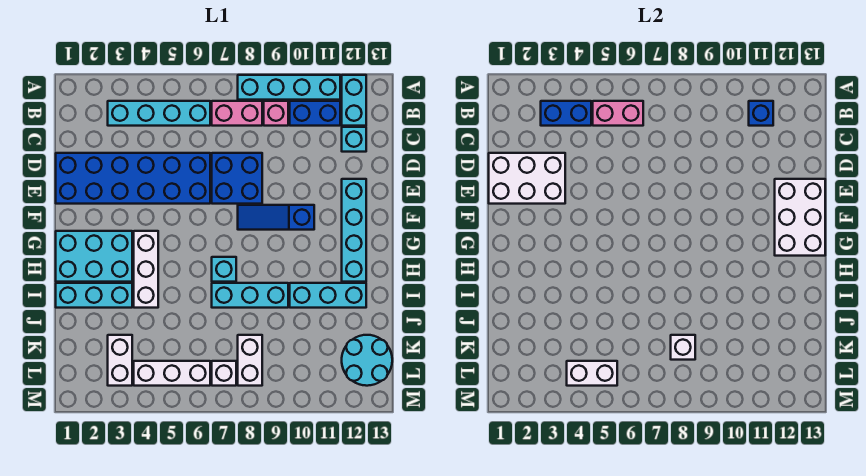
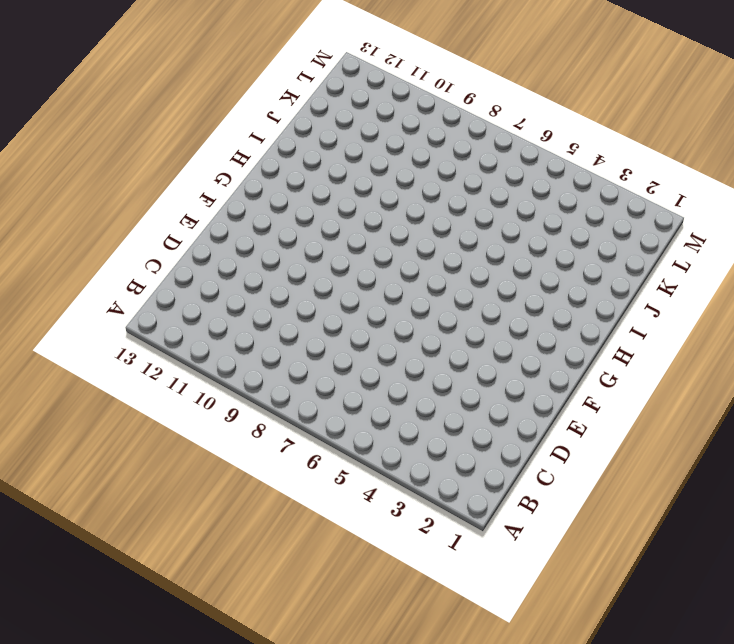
none -> cyan brick A8:A11 level 1
none -> cyan brick A12:B12 level 1
none -> cyan brick B3:B6 level 1

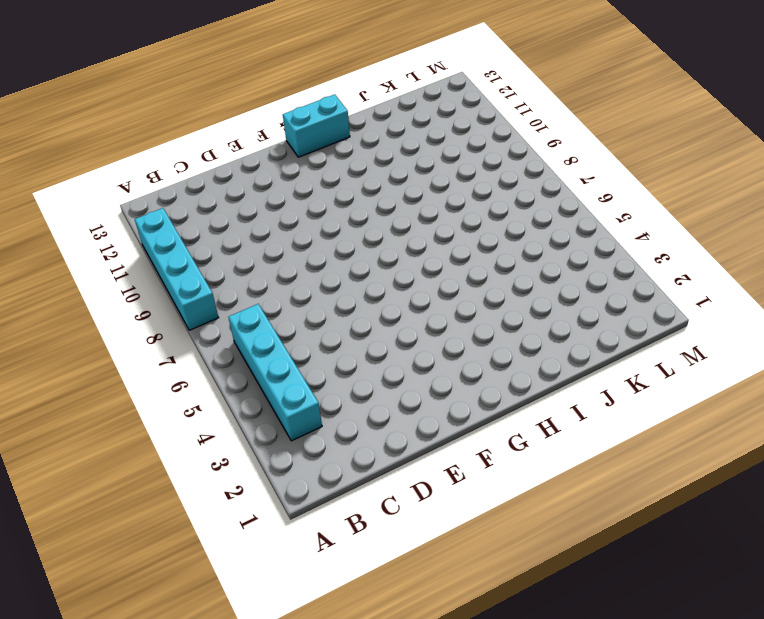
cyan brick G13:H13 level 1 -> cyan brick A12:B12 level 1
none -> pink brick B7:B8 level 1
none -> pink brick B9 level 1
none -> blue brick B10:B11 level 1

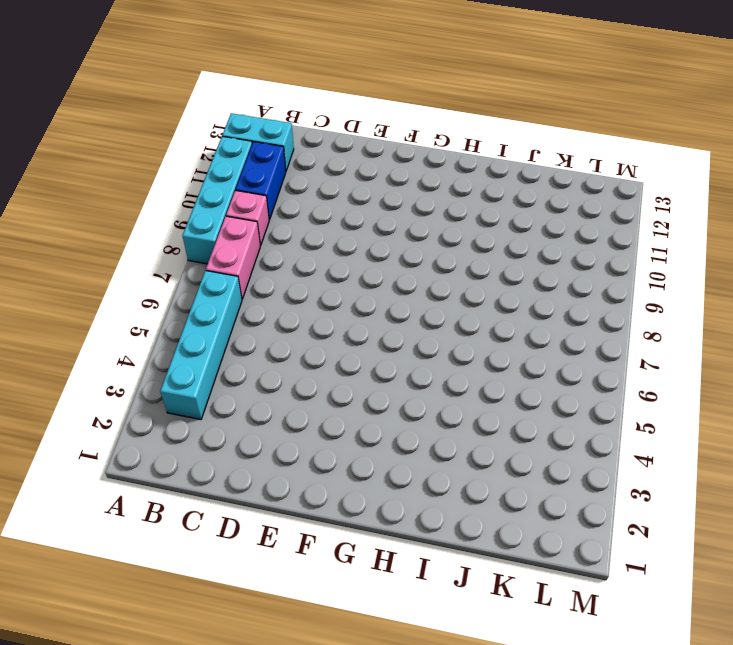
none -> cyan brick C12 level 1
none -> blue brick D1:E6 level 1
none -> blue brick D7:E8 level 1

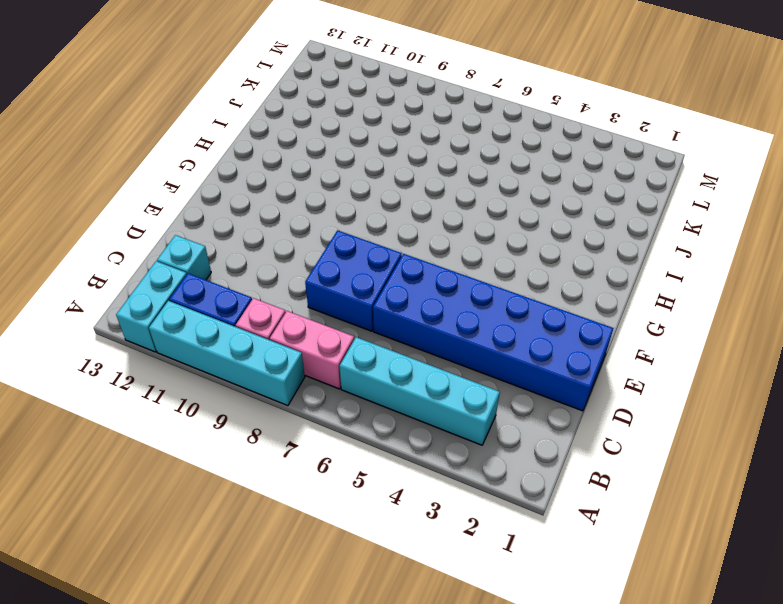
none -> cyan brick E12:H12 level 1
none -> blue slope F8:F10 level 1 top 10
none -> cyan brick G1:H3 level 1

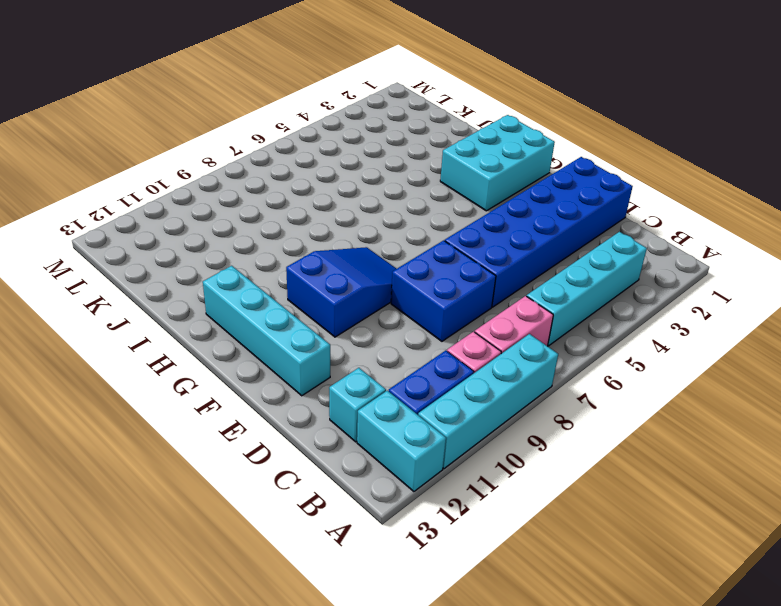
blue slope F8:G10 level 1 top 10 -> blue slope F8:F10 level 1 top 10
none -> white brick G4:I4 level 1
none -> cyan brick H7 level 1
none -> cyan brick I1:I3 level 1

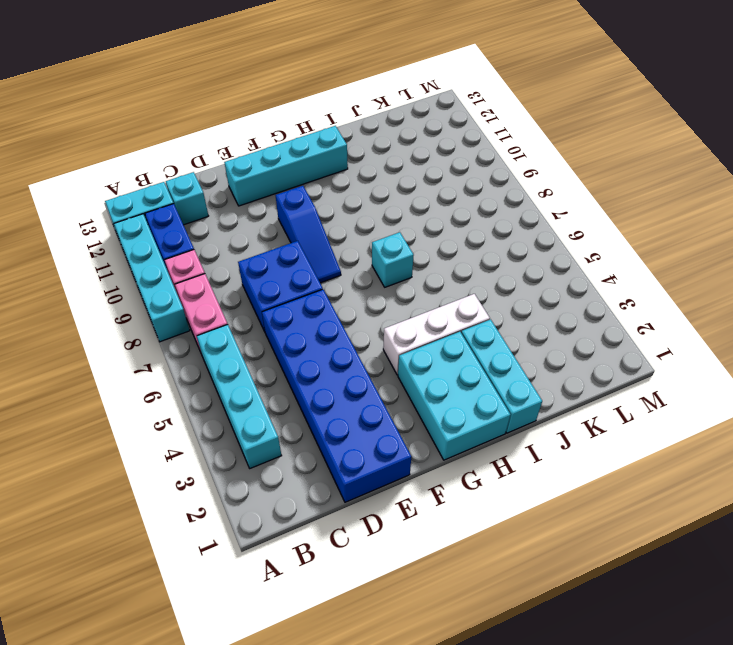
none -> cyan brick I7:I9 level 1
none -> cyan brick I10:I12 level 1
none -> white brick K3:L3 level 1

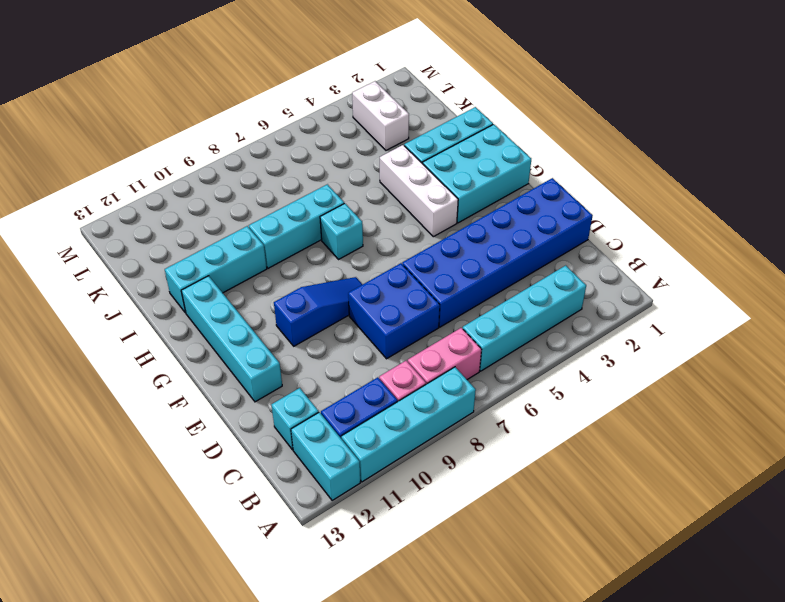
none -> white brick K8:L8 level 1
none -> cyan round brick K12:L13 level 1
none -> white brick L4:L6 level 1

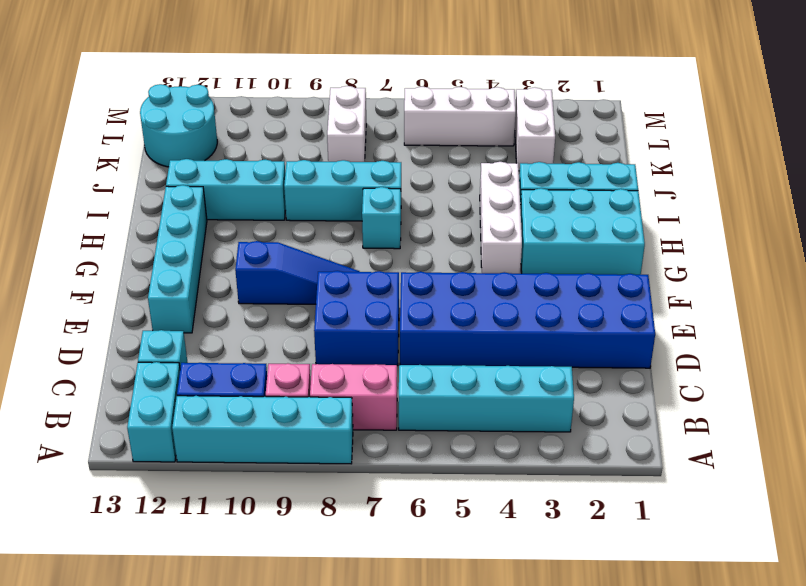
none -> white brick L7 level 1
none -> blue brick B3:B4 level 2
none -> pink brick B5:B6 level 2

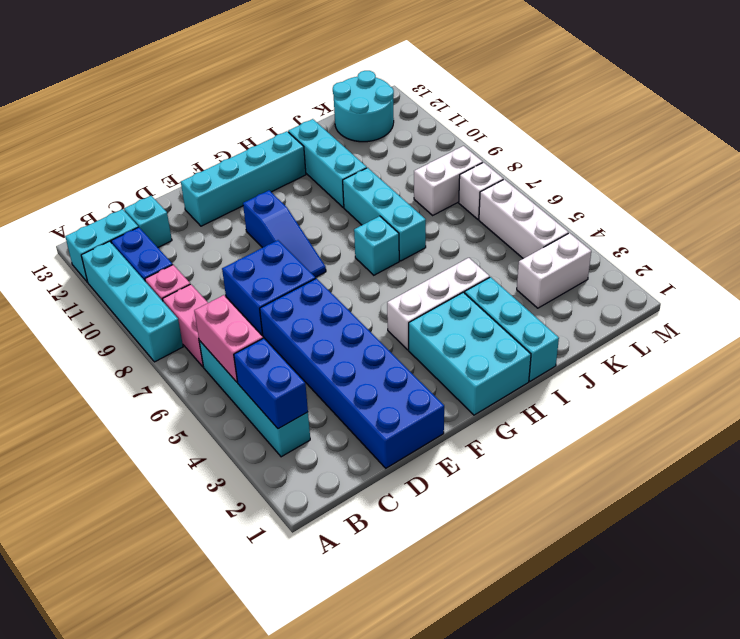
none -> blue brick B11 level 2
none -> white brick D1:E3 level 2
none -> white brick E12:G13 level 2

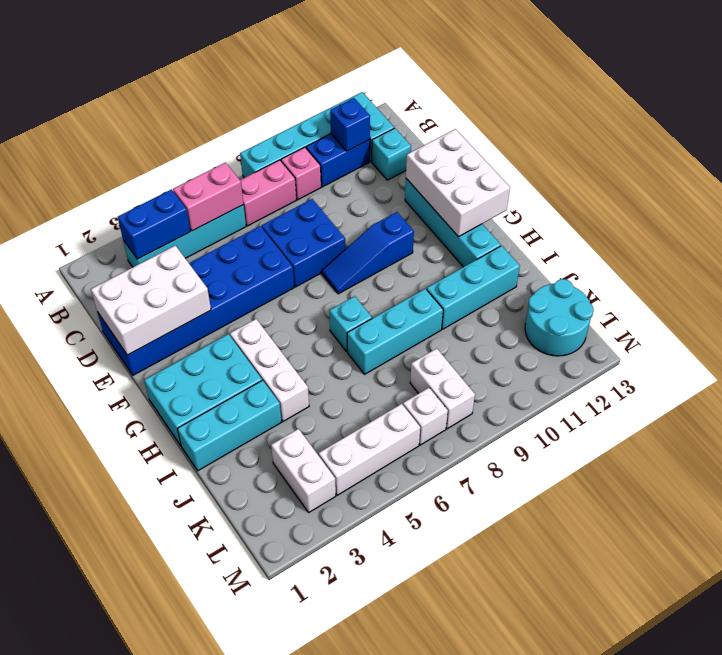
none -> white brick K8 level 2
none -> white brick L4:L5 level 2

